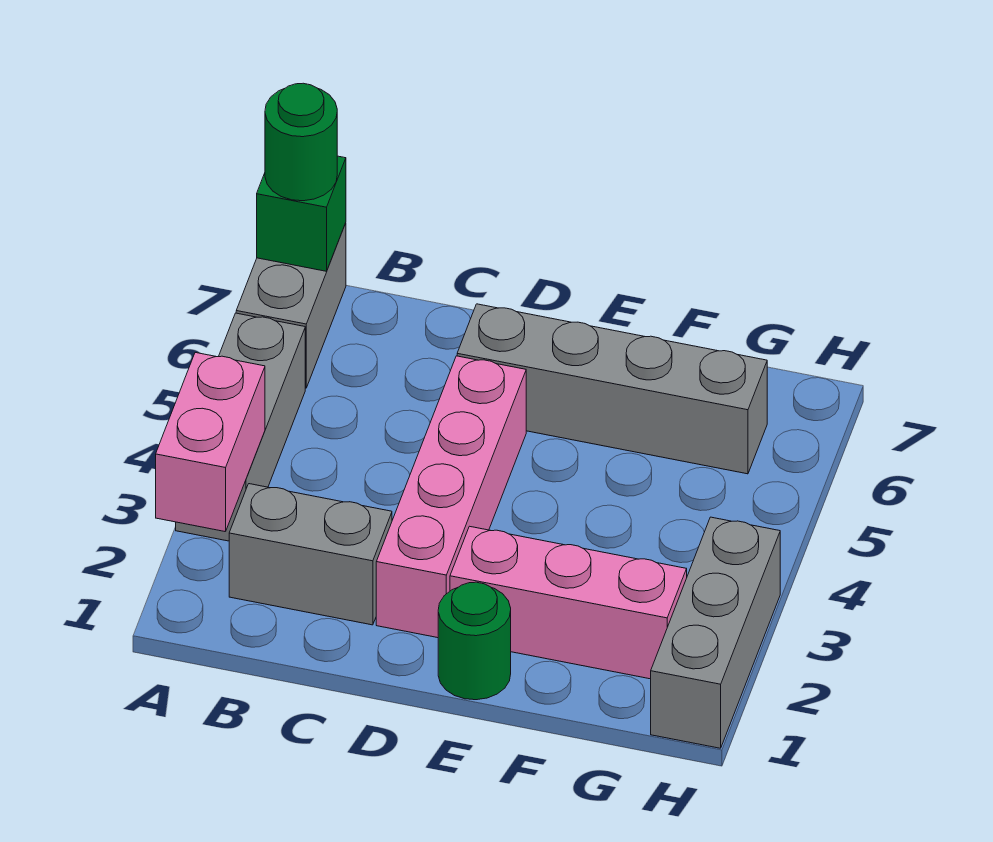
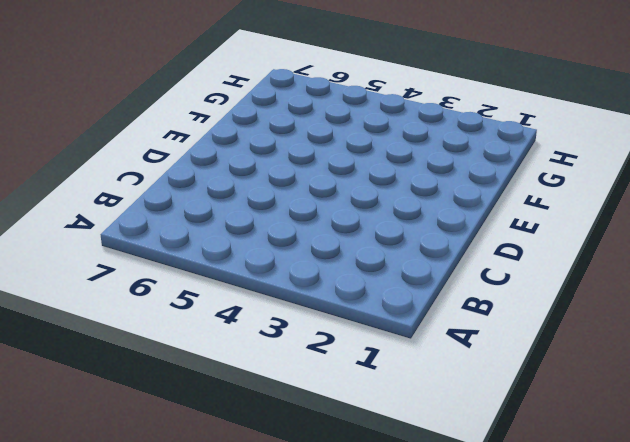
none -> grey brick A3:A5 level 1
none -> grey brick A6:A7 level 1

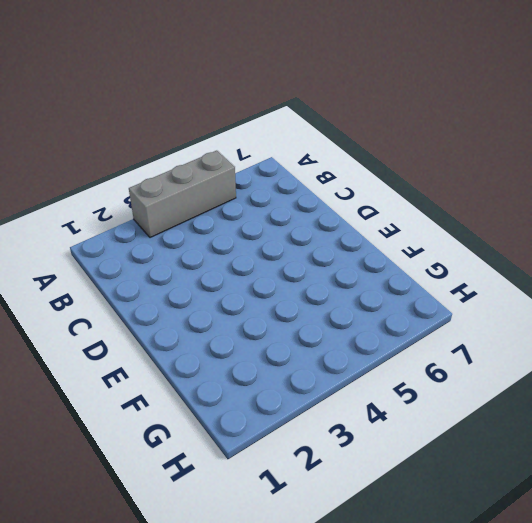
none -> grey brick A6:A7 level 1
none -> grey brick B2:C2 level 1

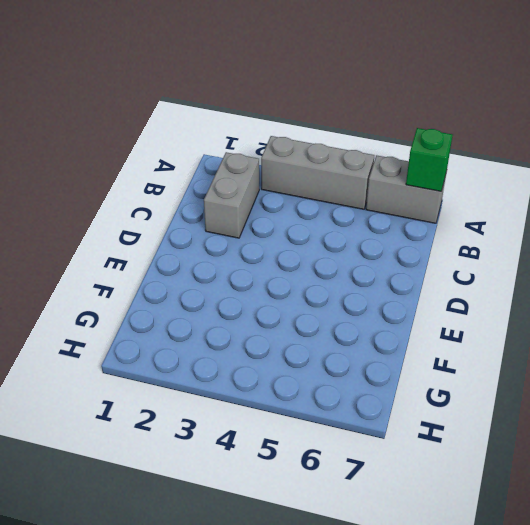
none -> pink brick D2:D5 level 1
none -> grey brick D6:G6 level 1

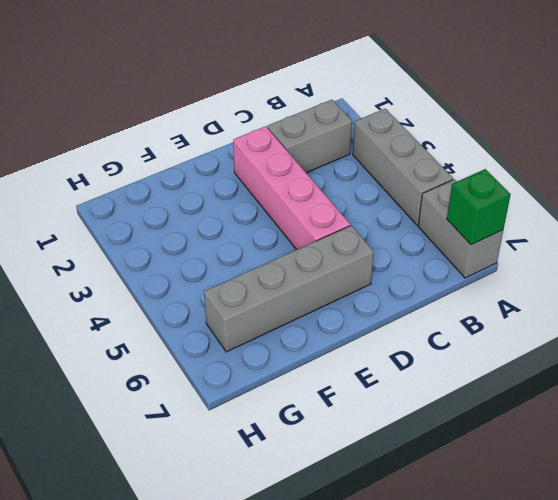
none -> green round brick E1 level 1
none -> pink brick E2:G2 level 1

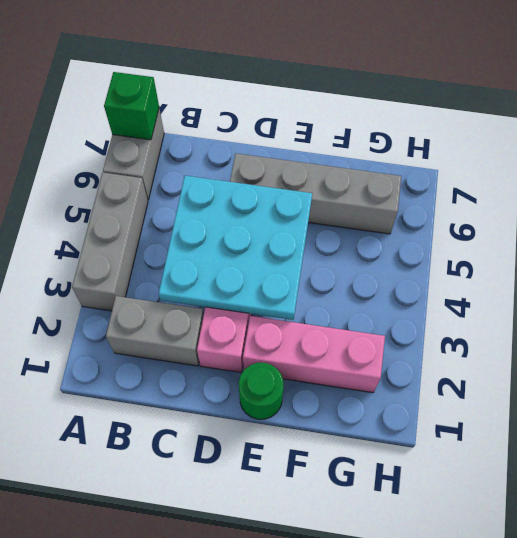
cyan plate C3:E5 level 2 -> none
none -> grey brick H1:H3 level 1
none -> pink brick A2:A3 level 2

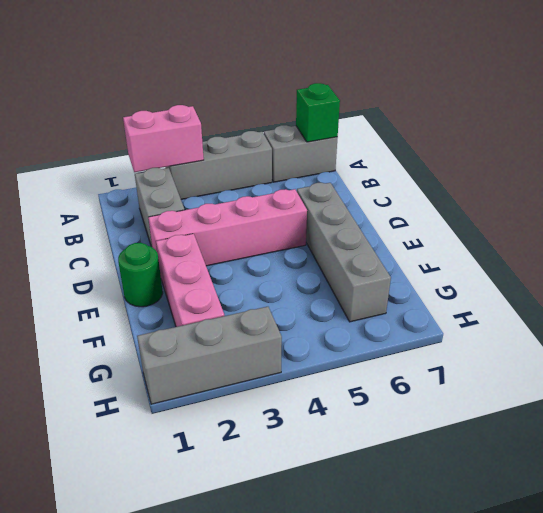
none -> green round brick A7 level 3

